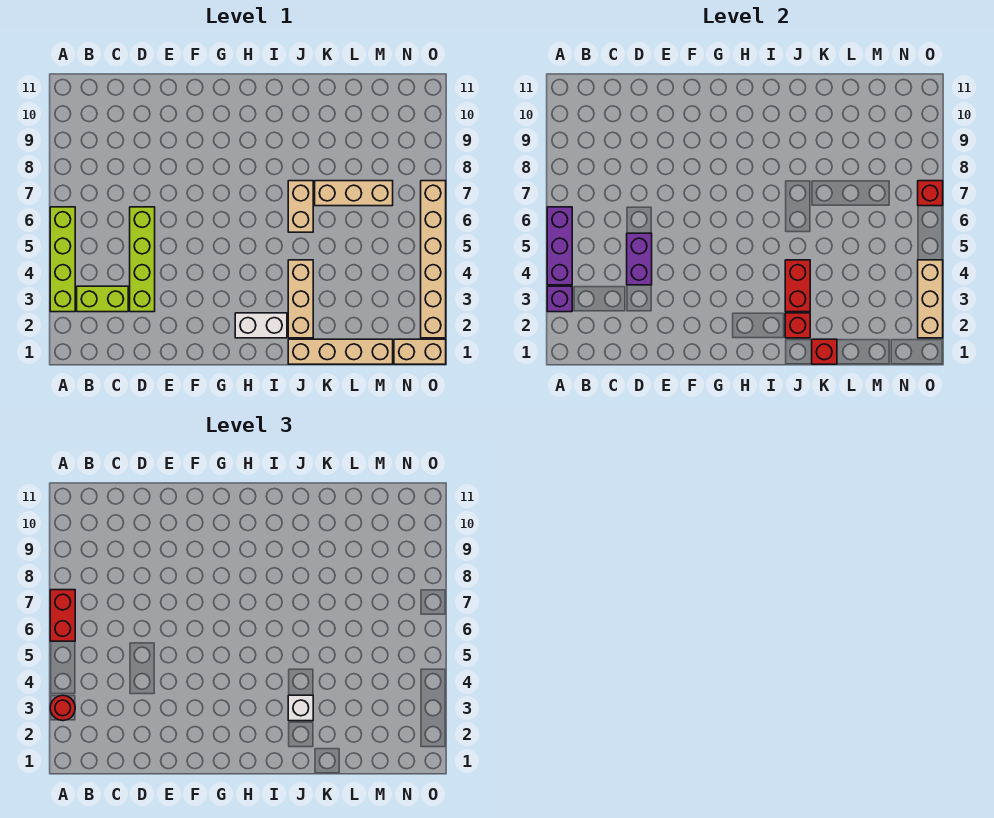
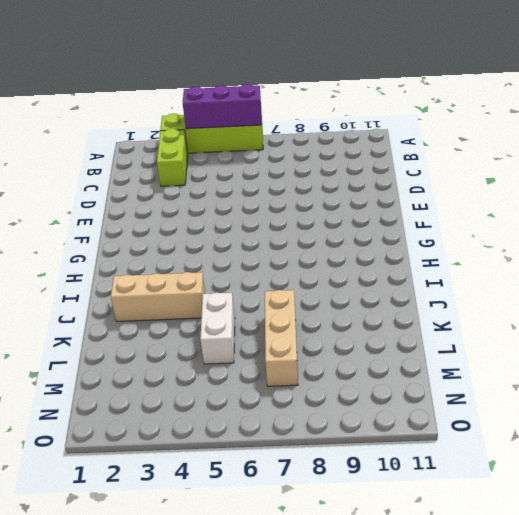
white brick K5:L5 level 1 -> white brick H2:I2 level 1
none -> lime brick D3:D6 level 1
none -> tan brick J1:M1 level 1
none -> tan brick J6:J7 level 1

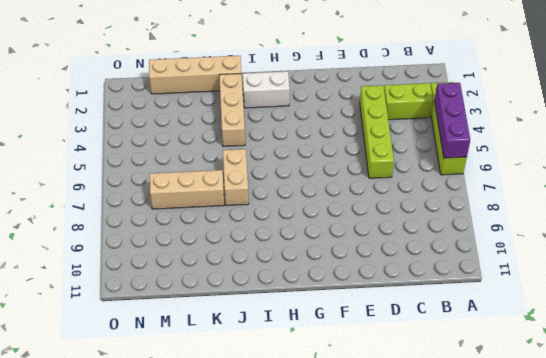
none -> tan brick N1:O1 level 1
none -> tan brick O2:O7 level 1
none -> purple brick A3 level 2

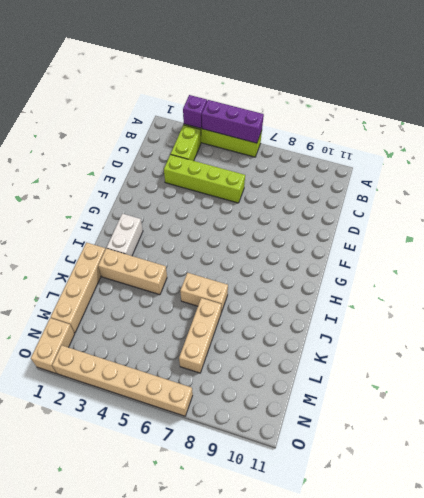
none -> purple brick D4:D5 level 2
none -> red brick J2 level 2
none -> red brick J3:J4 level 2

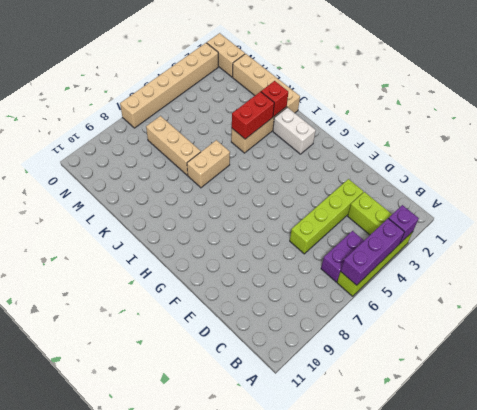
purple brick B5:B6 level 1 -> purple brick D4:D5 level 2
none -> red brick K1 level 2
none -> tan brick O2:O4 level 2
none -> red brick O7 level 2

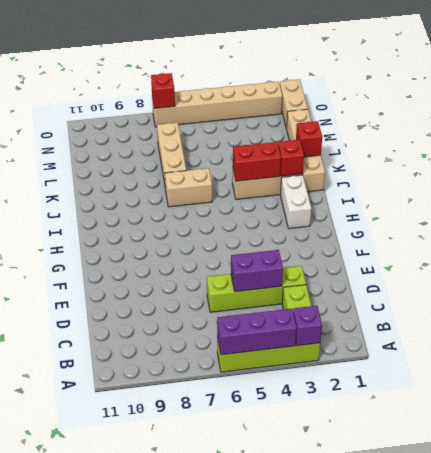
none -> tan brick O2:O4 level 2
none -> red round brick A3 level 3
none -> red brick A6:A7 level 3

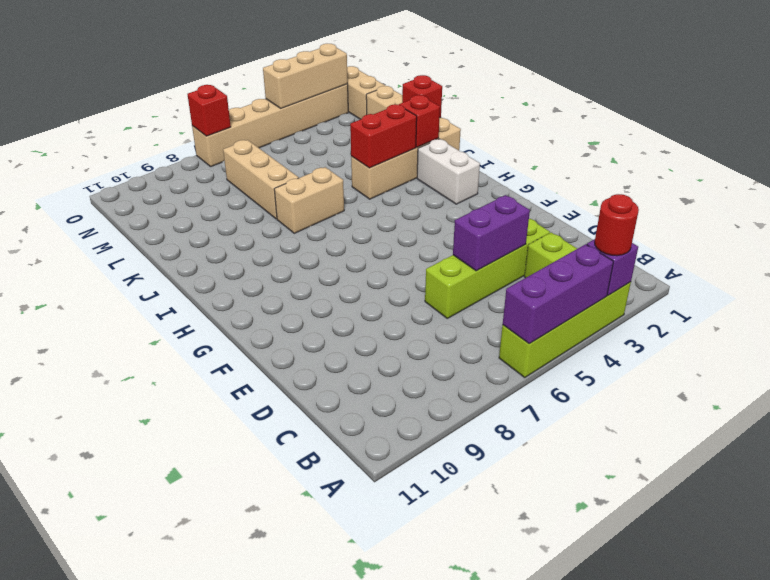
none -> red brick A6:A7 level 3
none -> white brick J3 level 3

